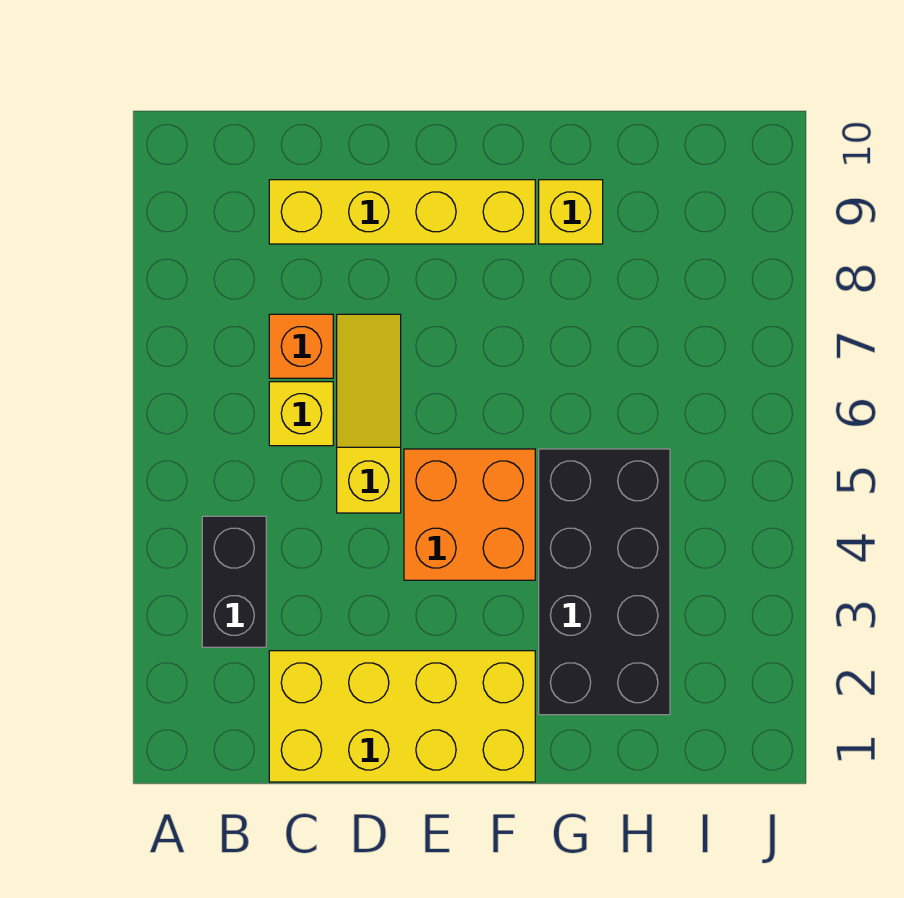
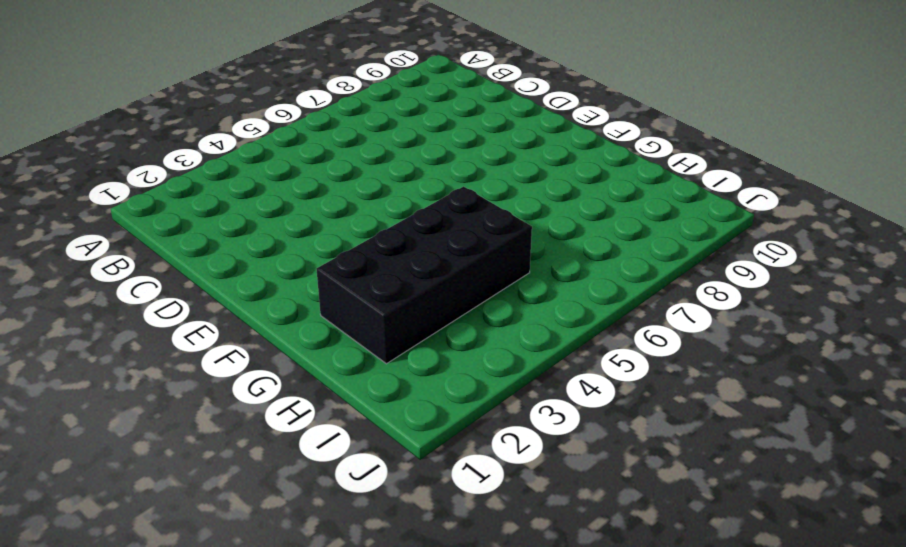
none -> black brick B3:B4 level 1
none -> yellow brick C1:F2 level 1

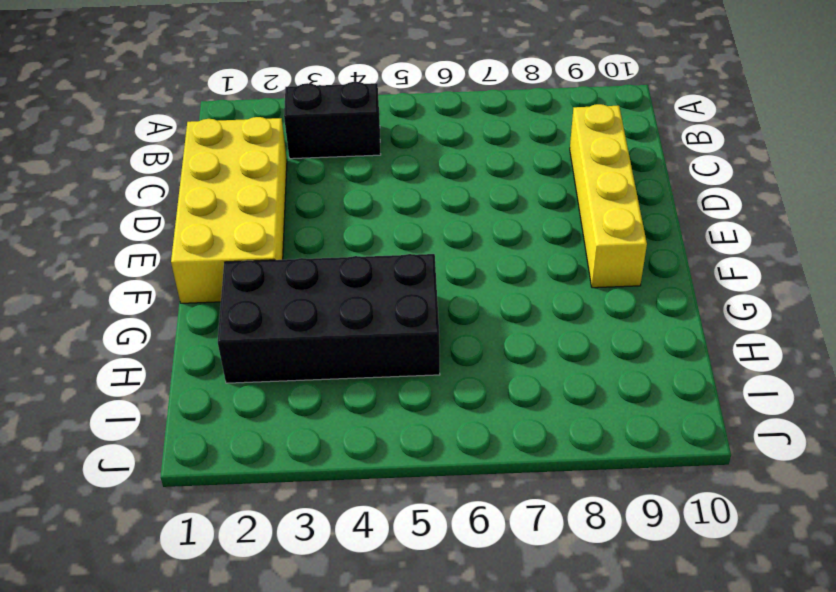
none -> yellow brick C6 level 1
none -> orange brick C7 level 1

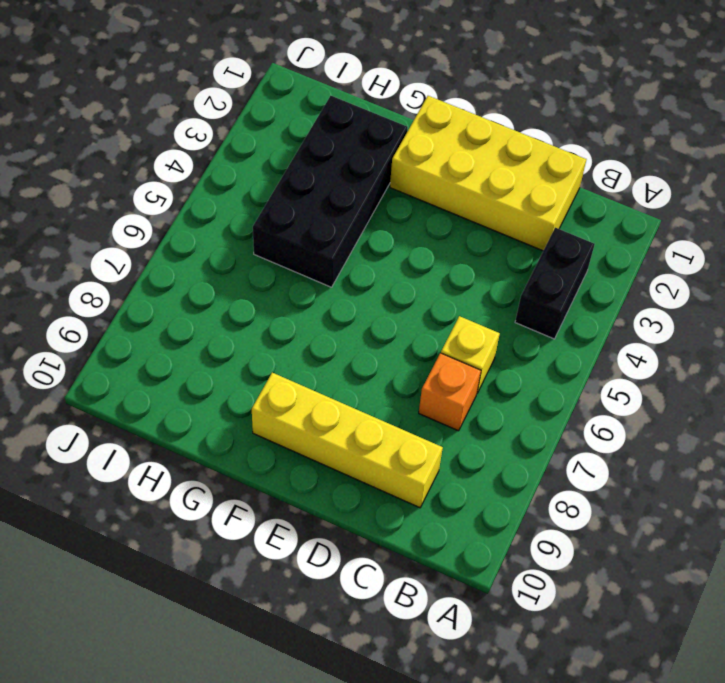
none -> yellow slope D5:D7 level 1 top 5
none -> orange brick E4:F5 level 1

